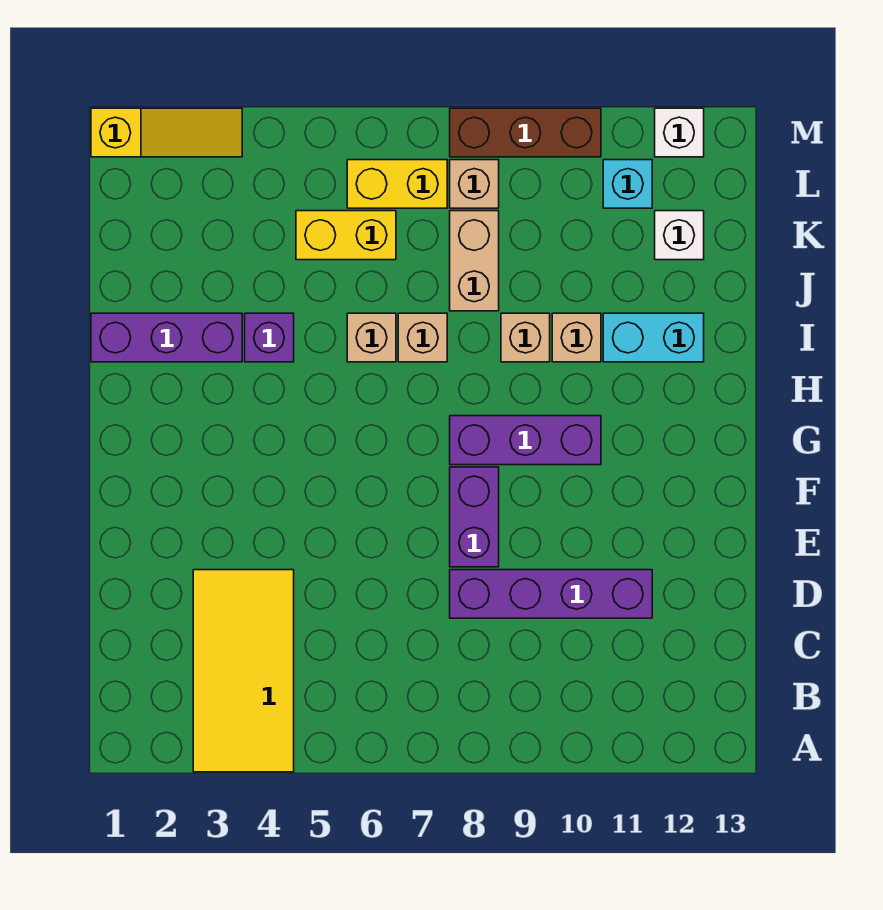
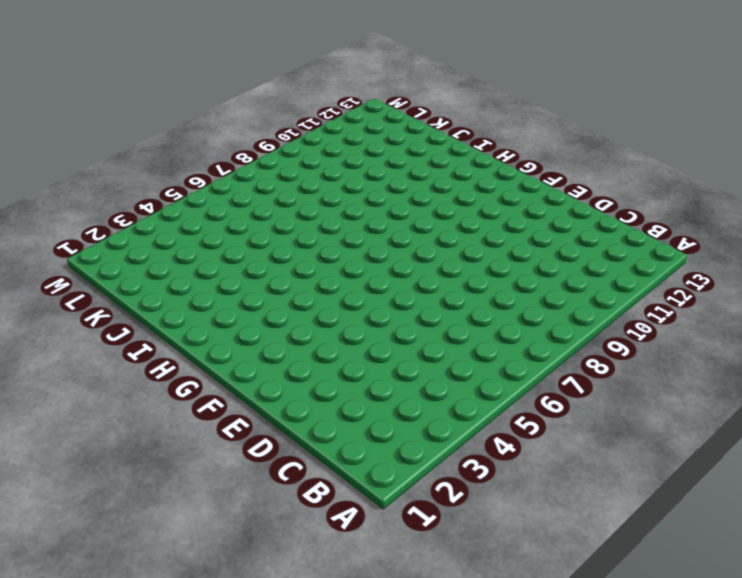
none -> yellow tile A3:D4 level 1
none -> purple brick D8:D11 level 1
none -> purple brick E8:F8 level 1

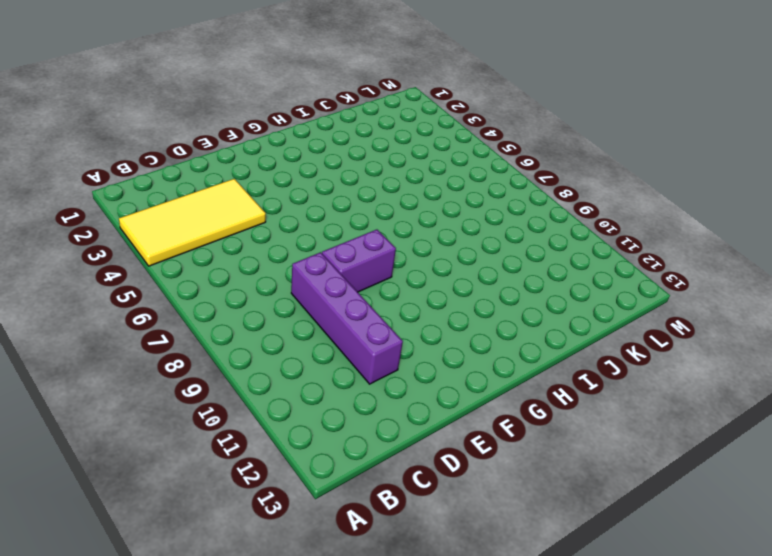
none -> purple brick G8:G10 level 1
none -> purple brick I1:I3 level 1
none -> purple brick I4 level 1

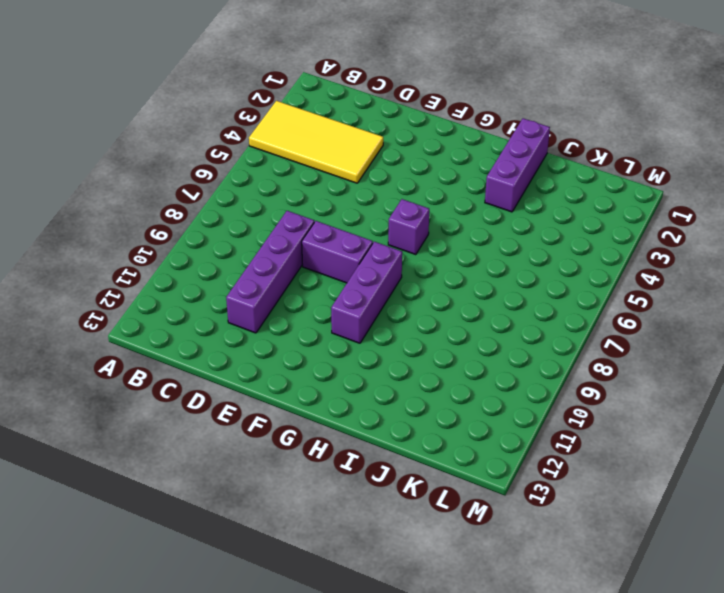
purple brick G6 level 1 -> purple brick I4 level 1
none -> tan brick I6 level 1
none -> tan brick I7 level 1
none -> tan brick I9 level 1

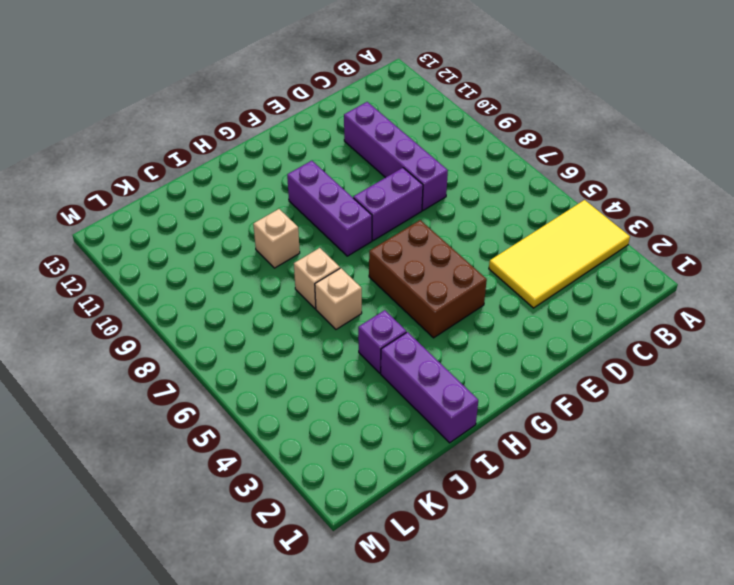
brown brick F4:G6 level 1 -> none
none -> tan brick I10 level 1
none -> cyan brick I11:I12 level 1
none -> tan brick J8:K8 level 1

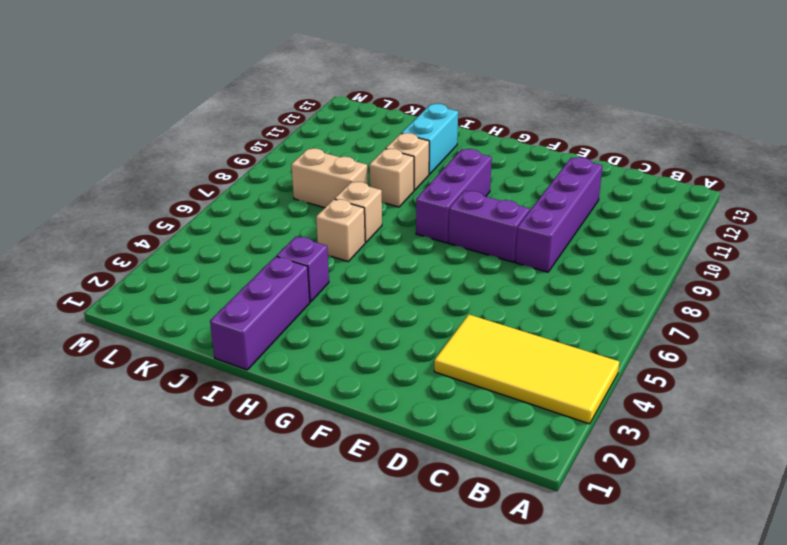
none -> yellow brick K5:K6 level 1
none -> white brick K12 level 1
none -> yellow brick L6:L7 level 1

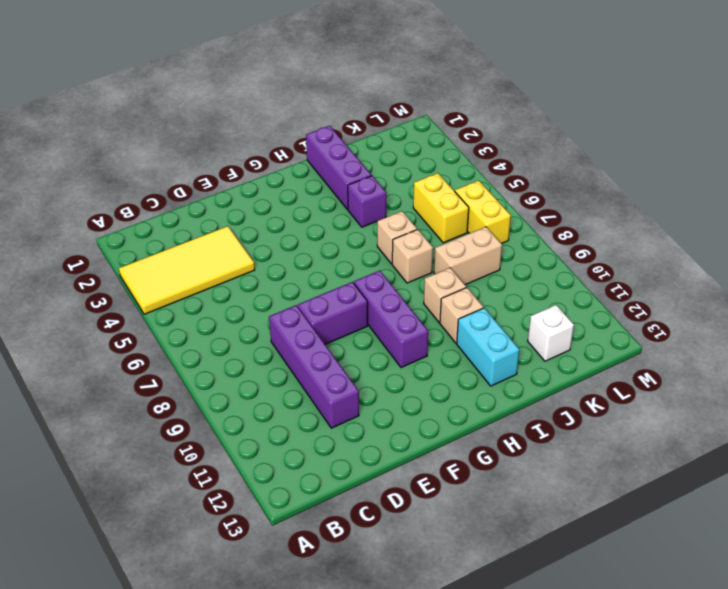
none -> tan brick L8 level 1
none -> cyan brick L11 level 1
none -> yellow slope M1:M3 level 1 top 1

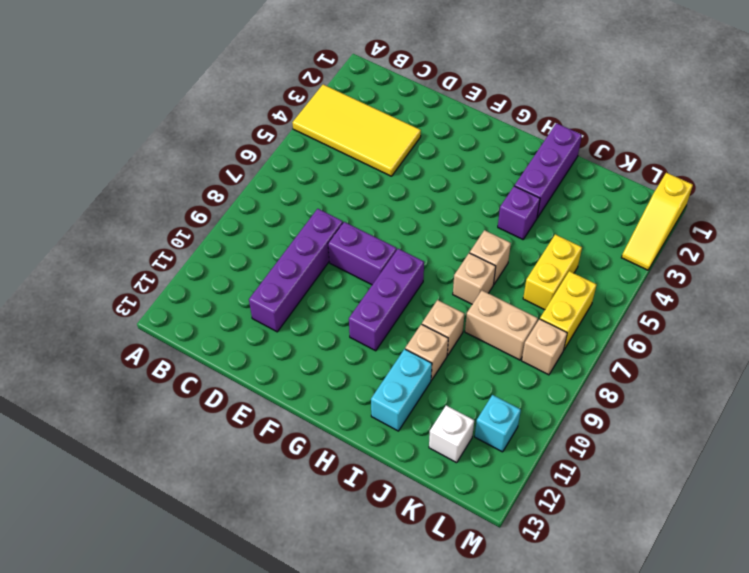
none -> brown brick M8:M10 level 1
none -> white brick M12 level 1

